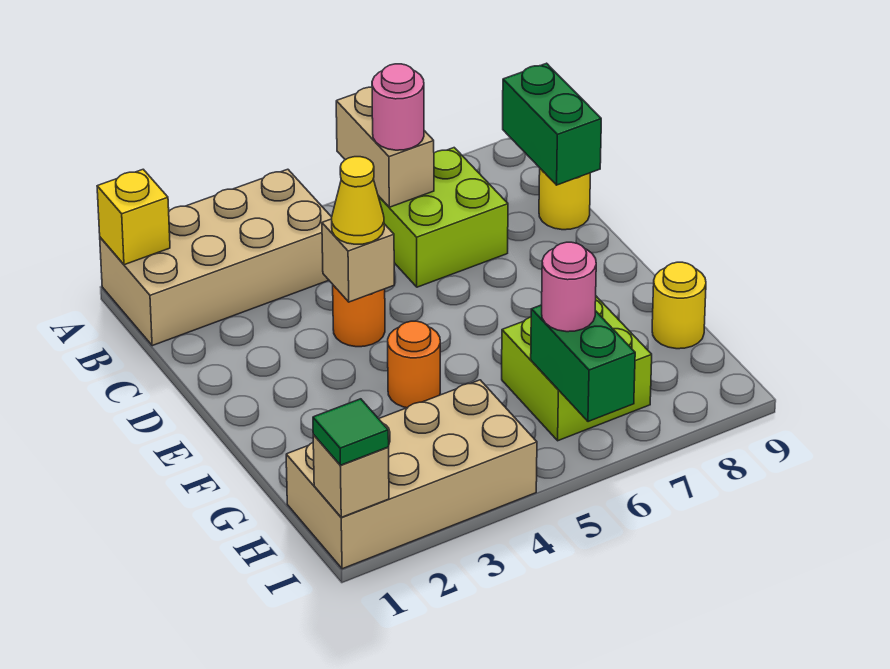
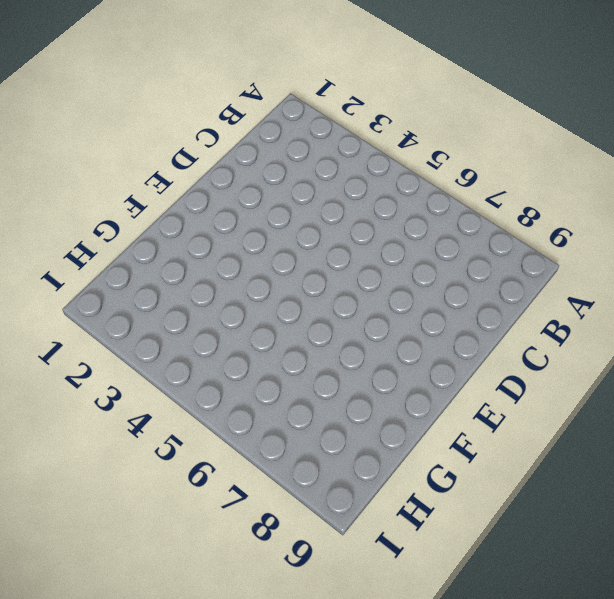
none -> tan brick A1:B4 level 1
none -> lime brick B6:C7 level 1
none -> yellow round brick C9 level 1

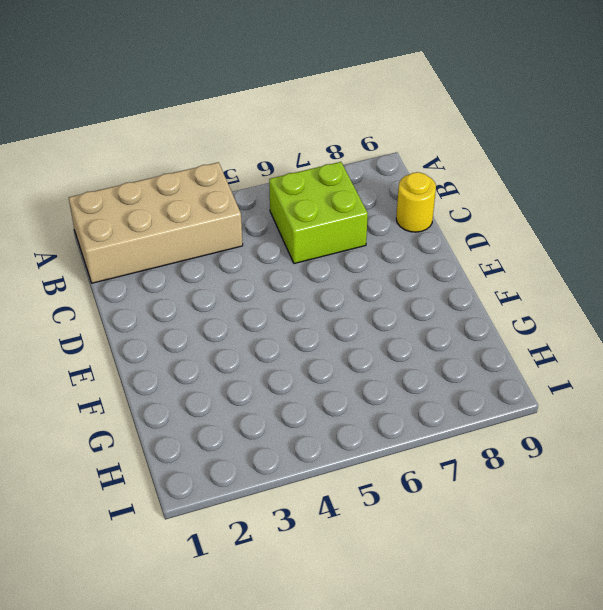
none -> orange round brick D4 level 1
none -> orange round brick F4 level 1
none -> lime brick G6:H7 level 1

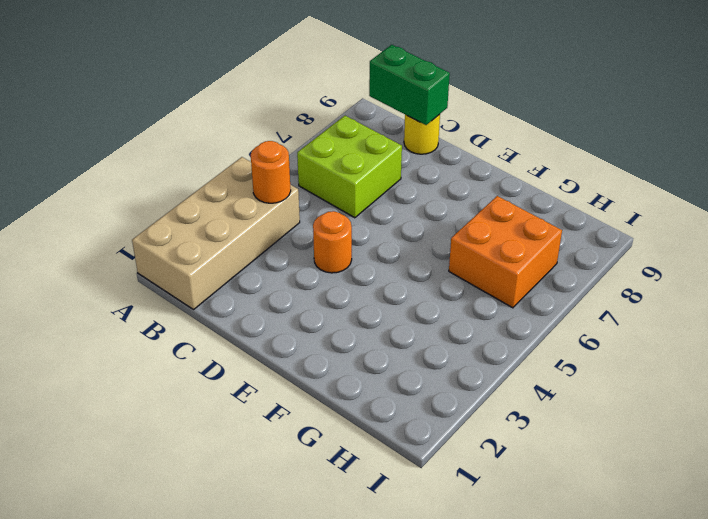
orange round brick B4 level 2 -> orange round brick F4 level 1
orange brick G6:H7 level 1 -> lime brick G6:H7 level 1
none -> yellow round brick G9 level 1
none -> tan brick H1:I4 level 1
none -> yellow brick A1 level 2

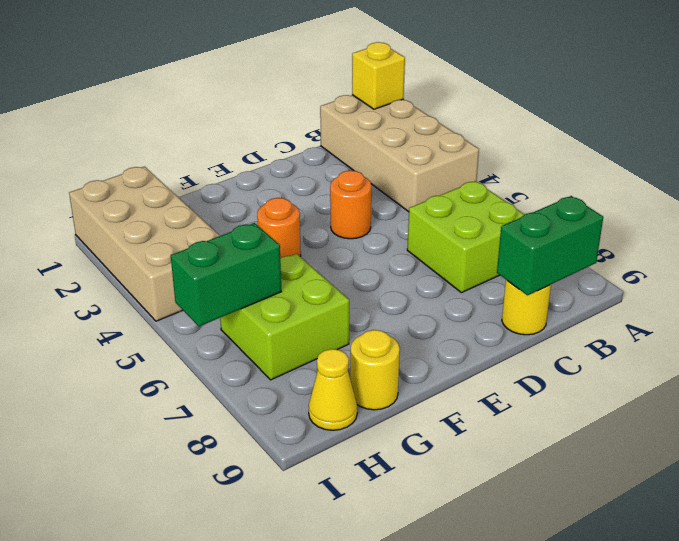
yellow cone H9 level 1 -> yellow cone D4 level 3
none -> tan brick A6:B6 level 2
none -> tan brick D4 level 2
none -> tan brick I1 level 2

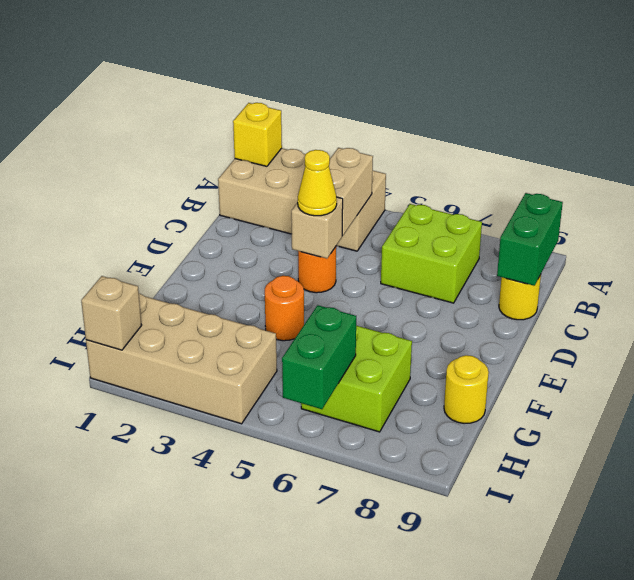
tan brick B4:C4 level 2 -> tan brick A6:B6 level 2
none -> pink round brick B6 level 3
none -> pink round brick H6 level 3
none -> green tile I1 level 3

